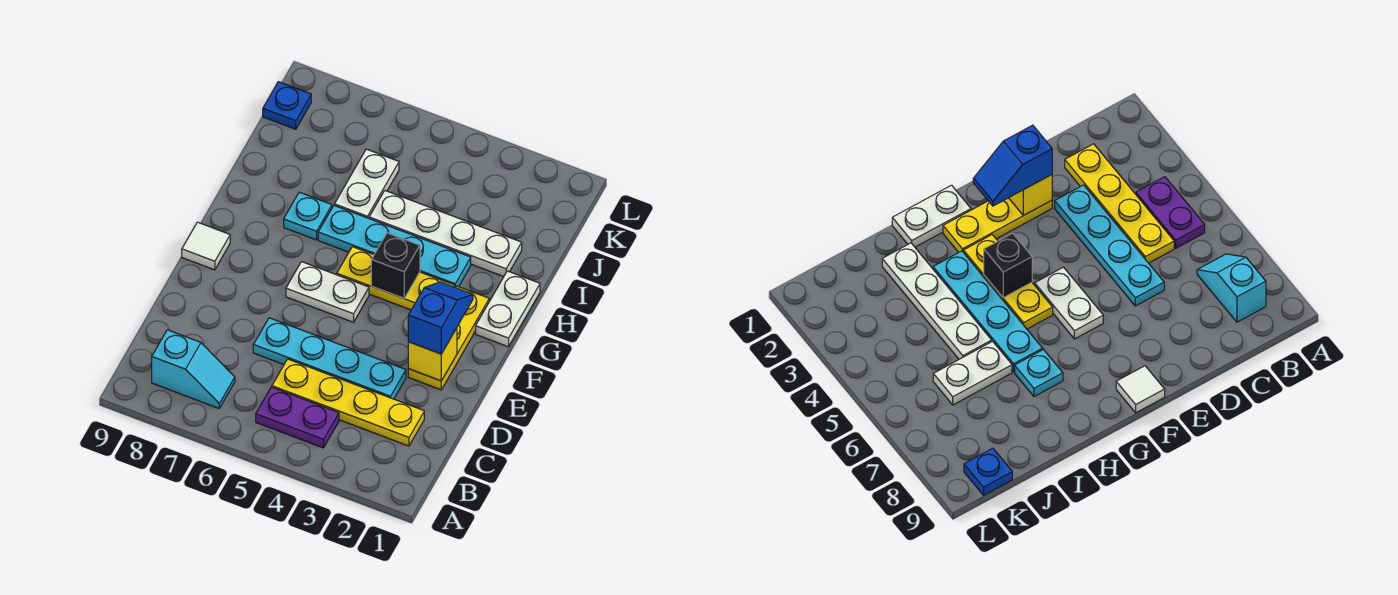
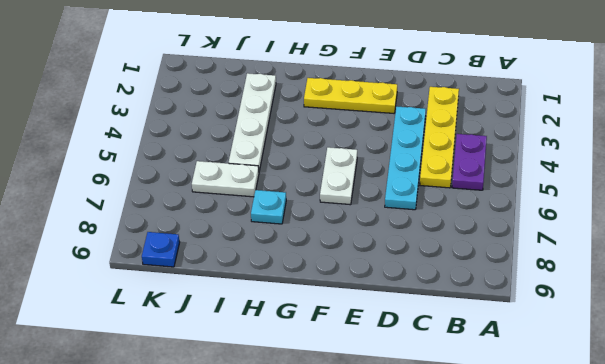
none -> cyan slope B7:B8 level 1 top 8
none -> white tile F9 level 1
none -> white plate G1:H1 level 1

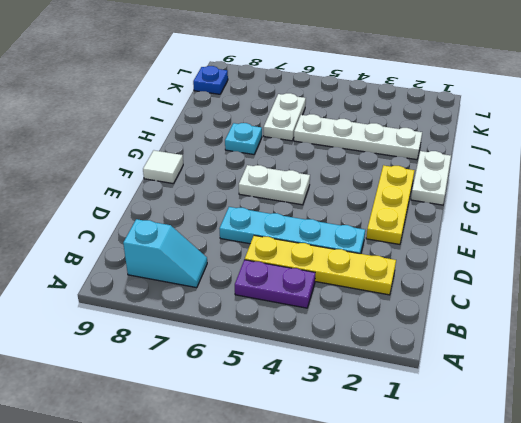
none -> yellow plate G3:G5 level 1
none -> cyan plate H3:H6 level 1
none -> yellow brick E2 level 2

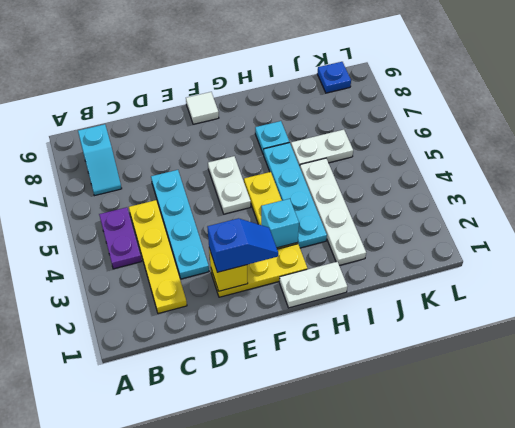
cyan brick G3 level 2 -> none
none -> black brick G4 level 2

